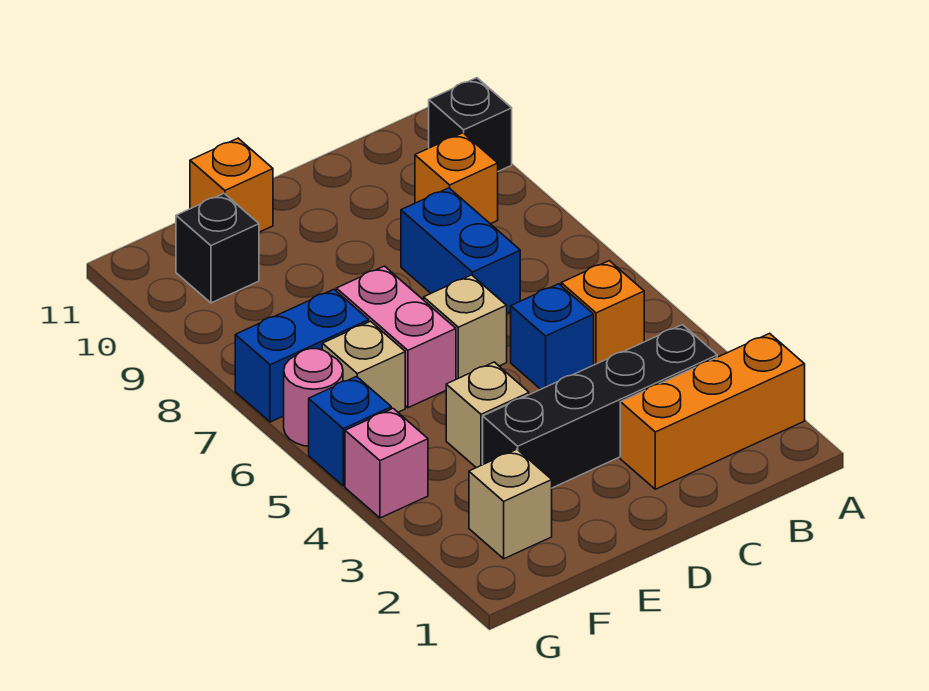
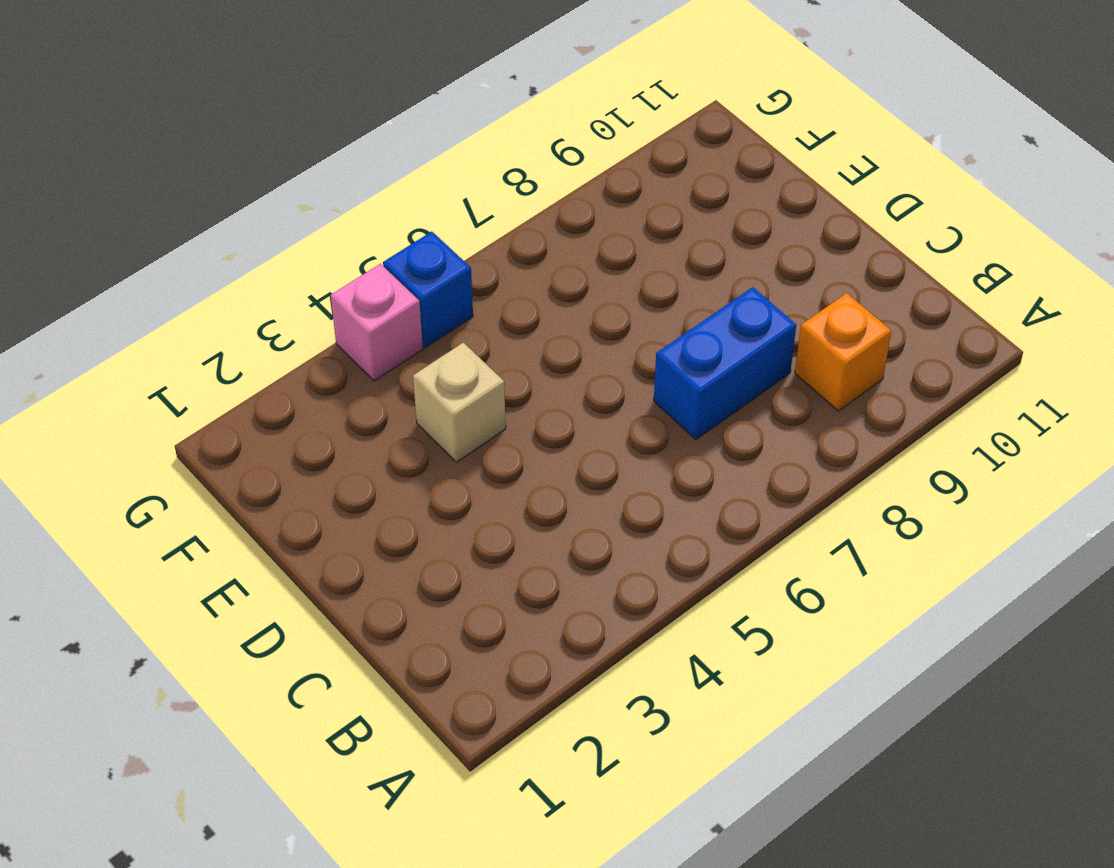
none -> orange brick A2:C2 level 1
none -> black brick A10 level 1
none -> black brick B3:E3 level 1

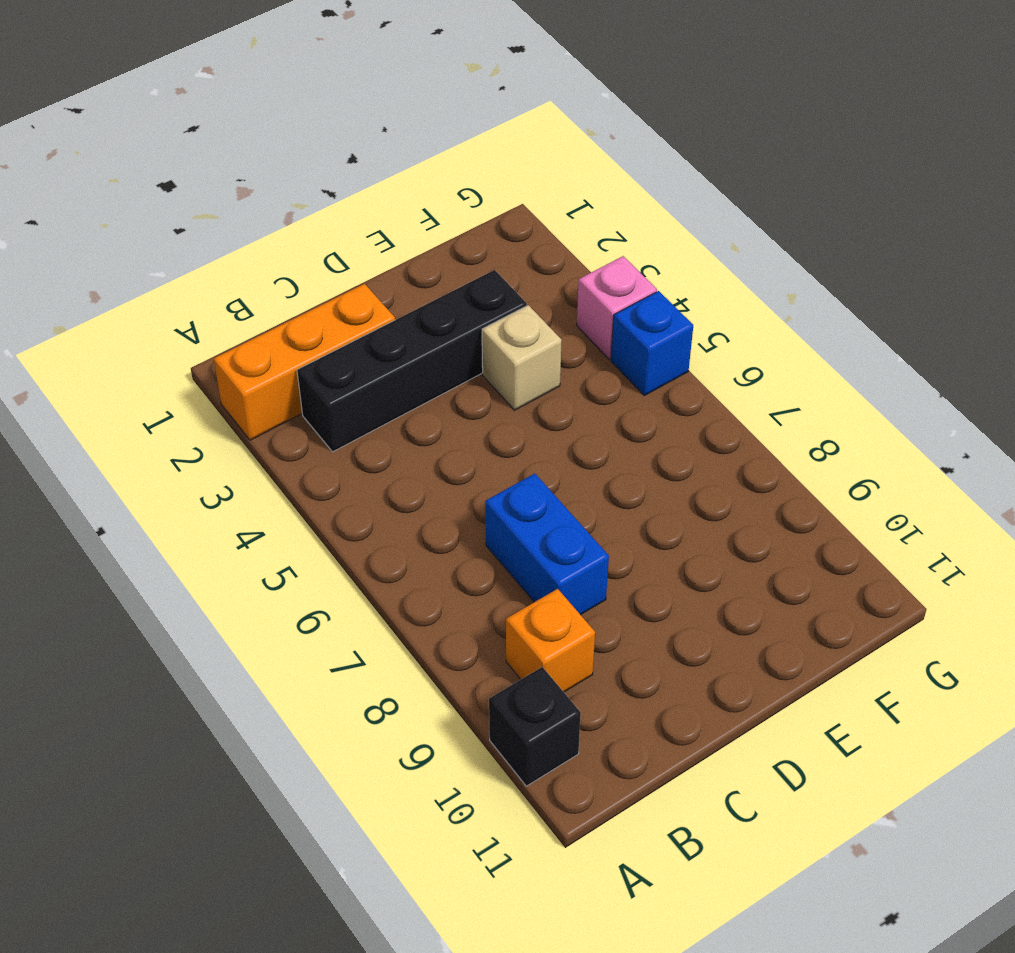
none -> orange brick B5 level 1
none -> blue brick C5 level 1
none -> tan brick D6 level 1

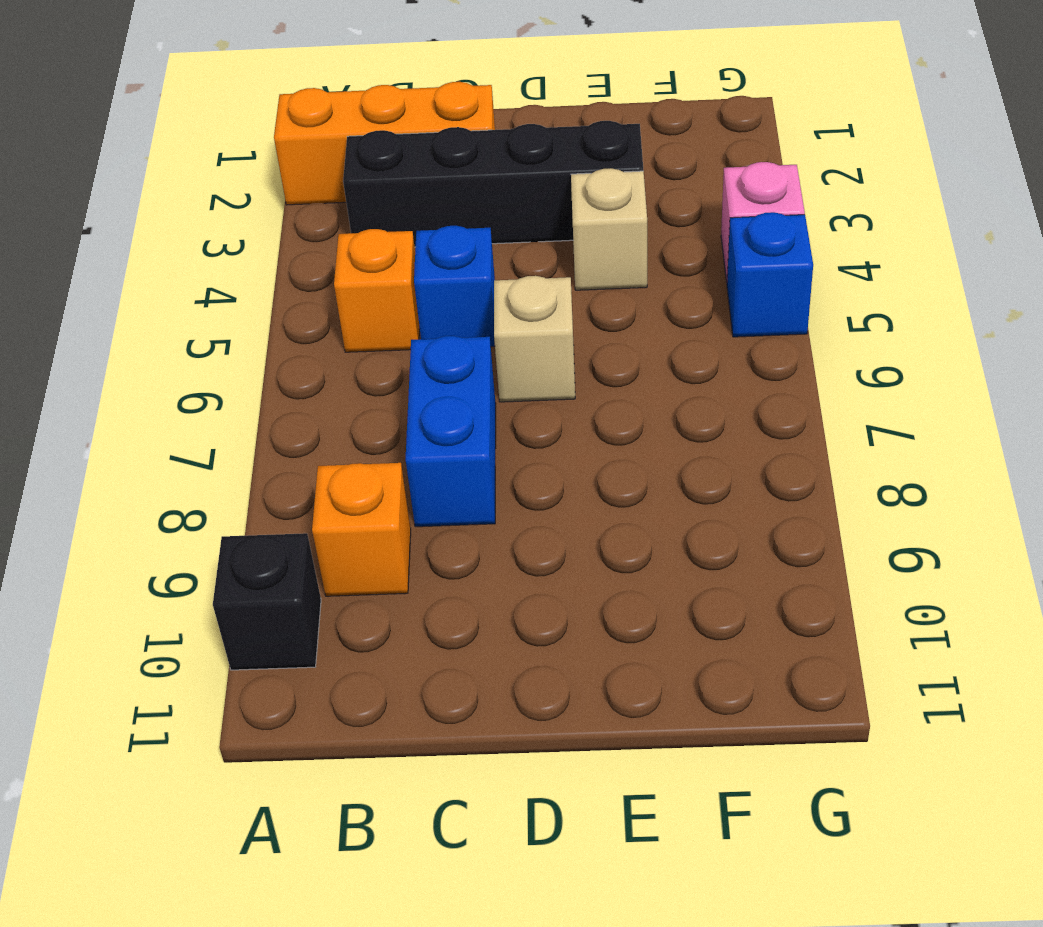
none -> pink brick E6:E7 level 1
none -> orange brick E11 level 1
none -> tan brick F2 level 1

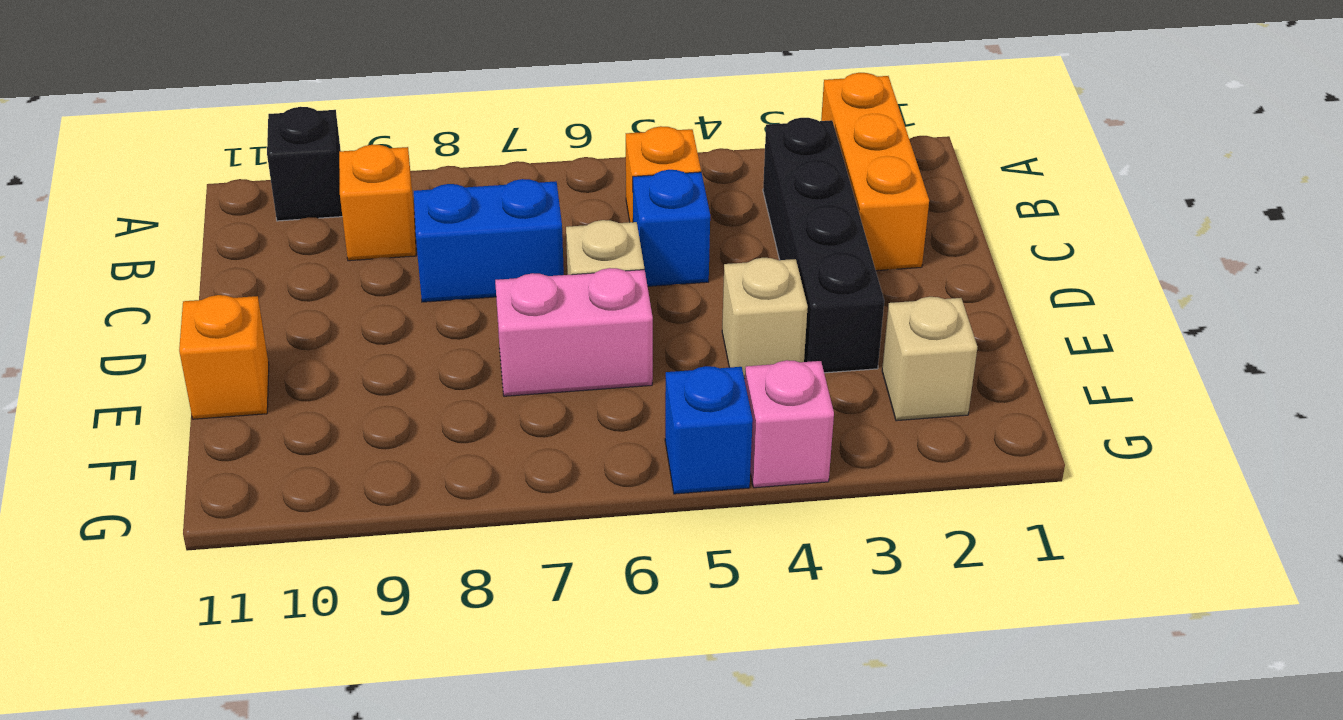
none -> tan brick F6 level 1
none -> blue brick F7:G7 level 1
none -> black brick F10 level 1

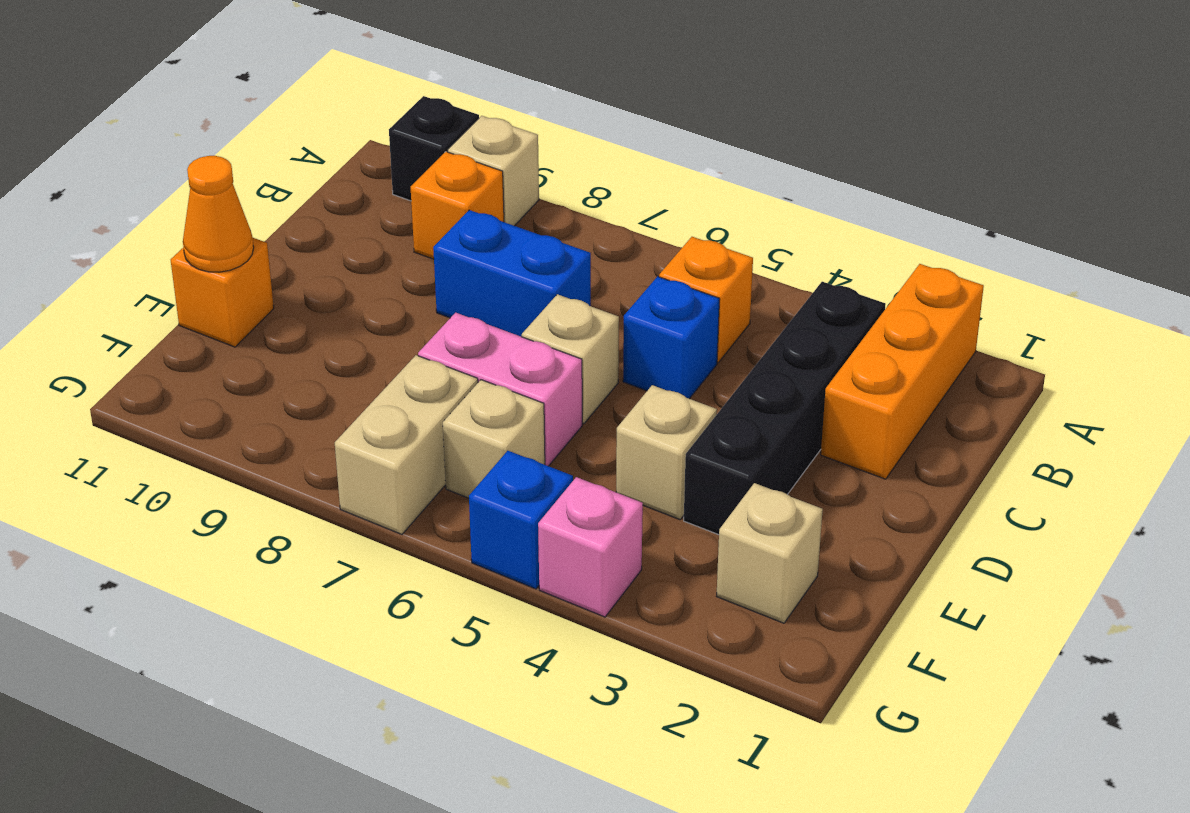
tan brick A9 level 1 -> none
orange cone E11 level 2 -> none
tan brick F7:G7 level 1 -> blue brick F7:G7 level 1
none -> black brick F10 level 1
none -> pink round brick G6 level 1

